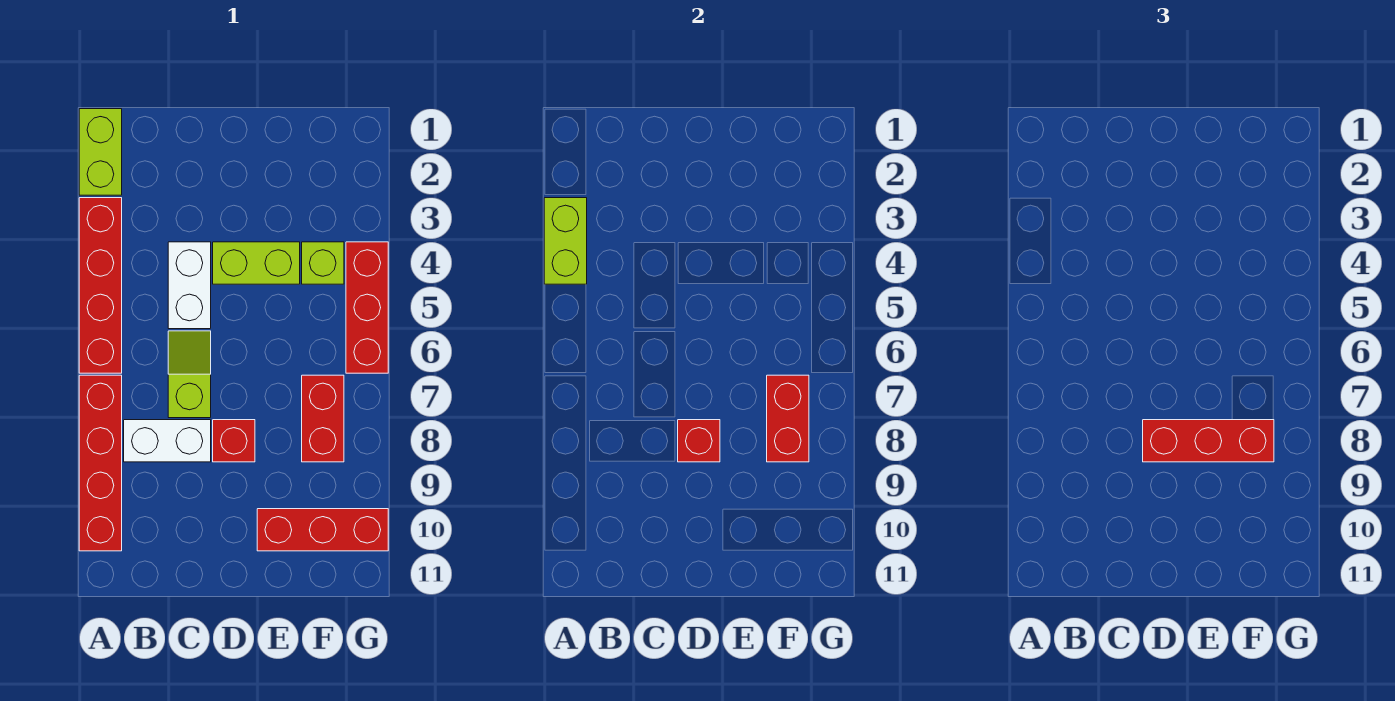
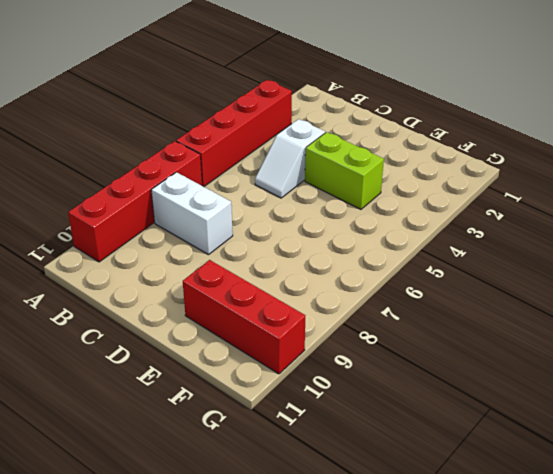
white slope C4:C5 level 1 top 4 -> white brick C4:C5 level 1
none -> lime brick A1:A2 level 1
none -> lime slope C6:C7 level 1 top 7
none -> red brick D8 level 1

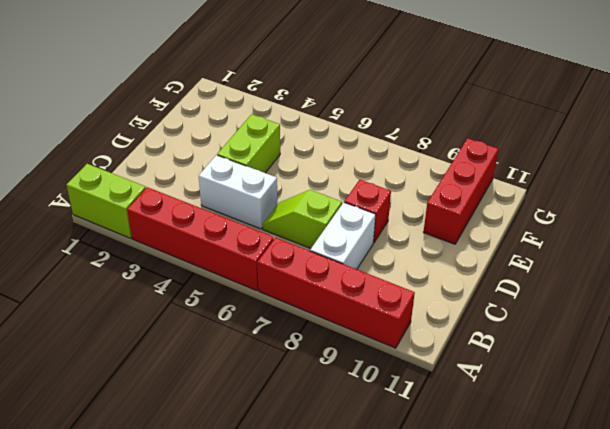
none -> lime brick F4 level 1
none -> red brick F7:F8 level 1
none -> red brick G4:G6 level 1

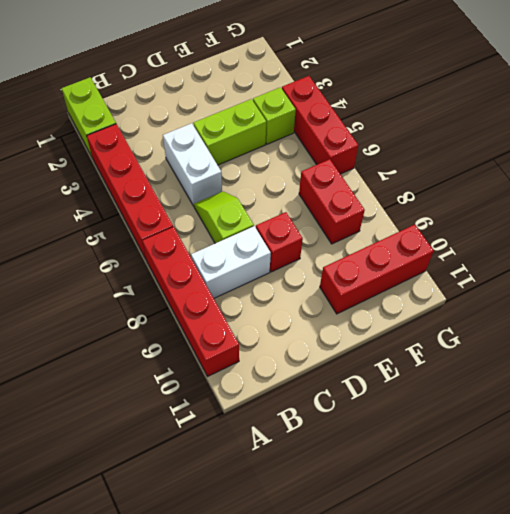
none -> lime brick A3:A4 level 2
none -> red brick D8 level 2
none -> red brick F7:F8 level 2

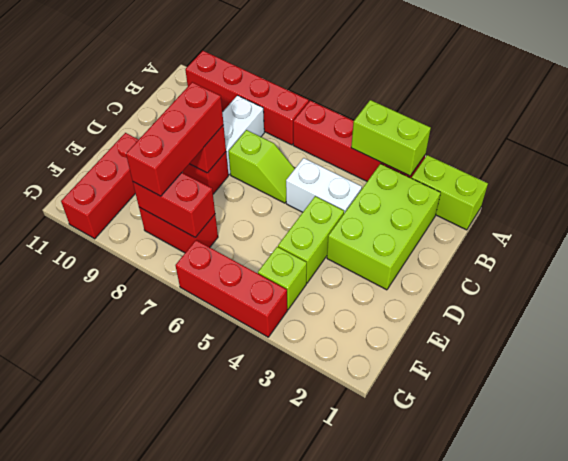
lime brick B2:D3 level 1 -> none

